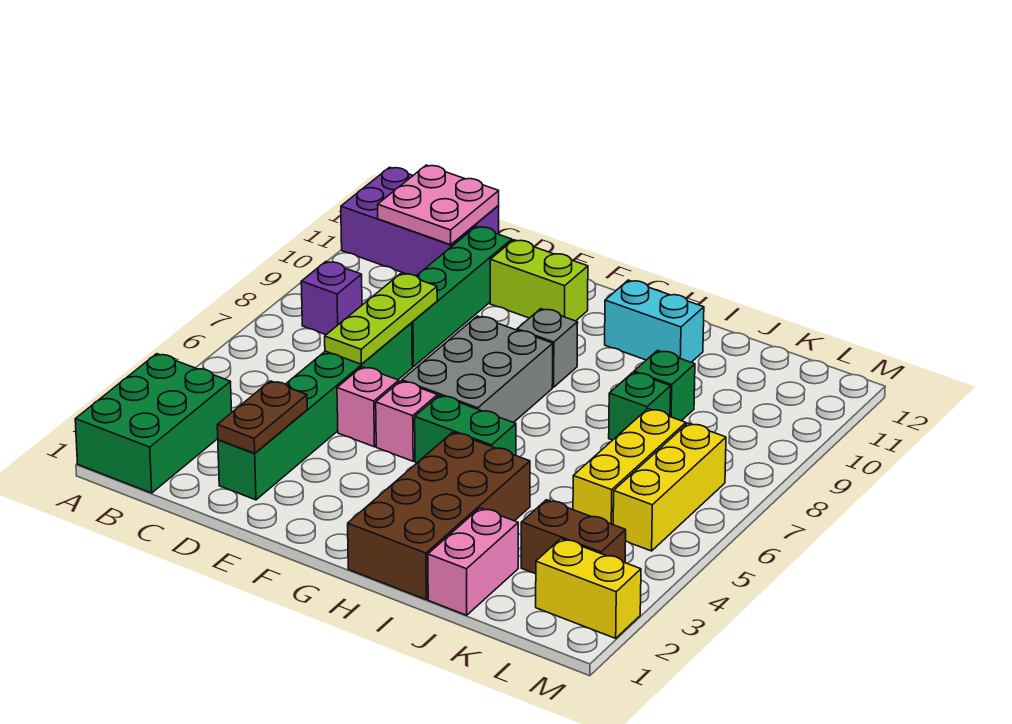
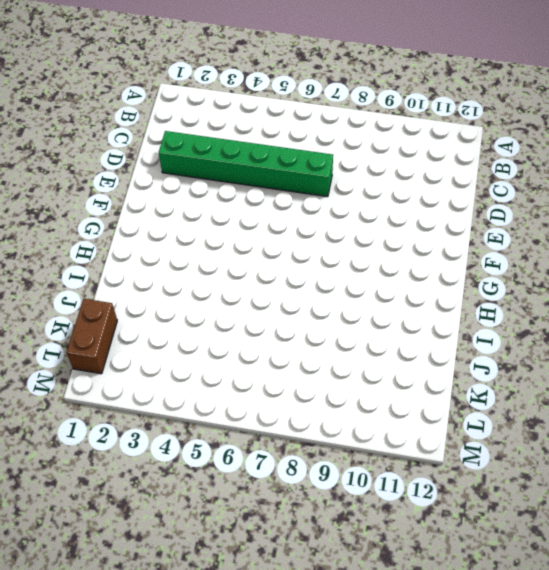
brown brick K1:L1 level 1 -> brown brick K3:L3 level 1
none -> green brick A1:B3 level 1
none -> purple brick A11:C12 level 1
none -> purple brick B8 level 1

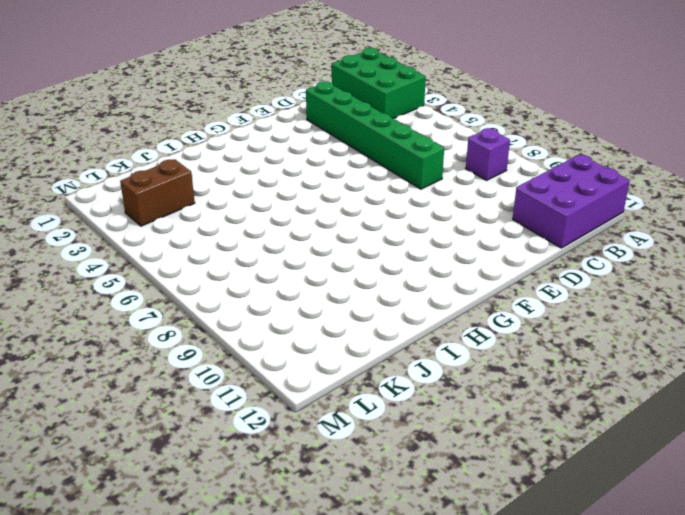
none -> green brick D8:D11 level 1
none -> pink brick E5 level 1
none -> lime brick E11:F11 level 1

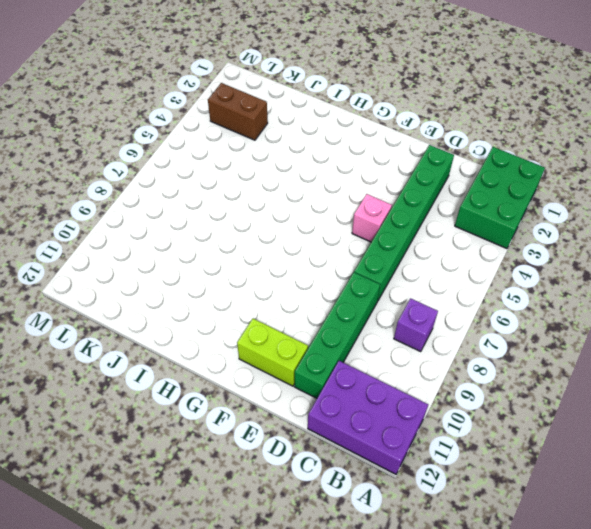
none -> pink brick F5 level 1
none -> grey brick F6:G8 level 1
none -> green brick G5:H5 level 1

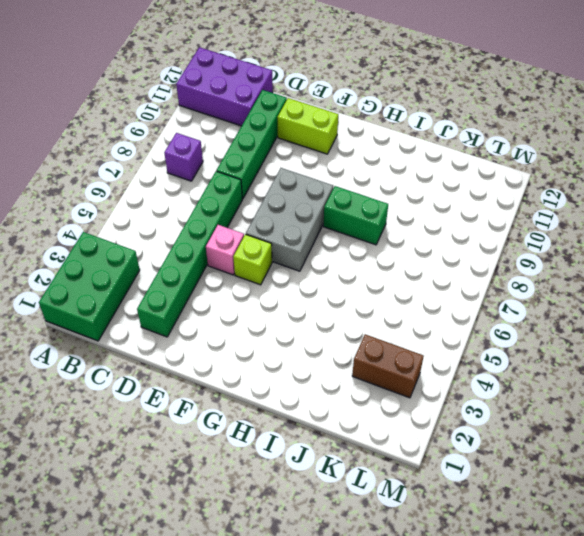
lime brick F5 level 1 -> pink brick F5 level 1
green brick H8:I8 level 1 -> green brick G5:H5 level 1
none -> grey brick G9 level 1
none -> brown brick H1:I4 level 1
none -> cyan brick H11:I11 level 1

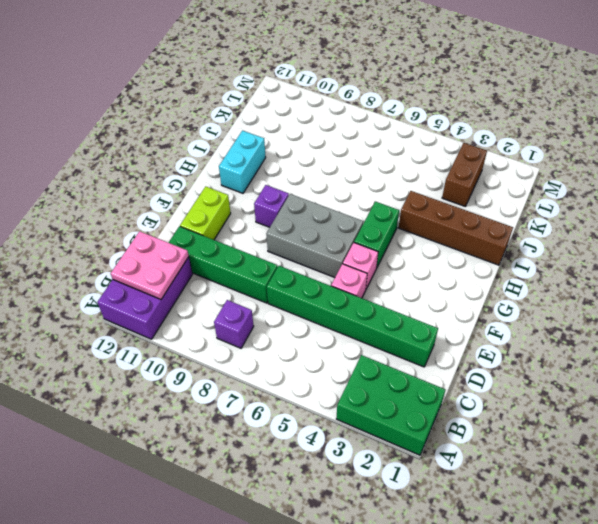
purple brick G9 level 1 -> grey brick G9 level 1
brown brick I1:I4 level 1 -> brown brick H1:I4 level 1
none -> pink brick J1:J2 level 1
none -> green brick J8 level 1
none -> green brick J9 level 1

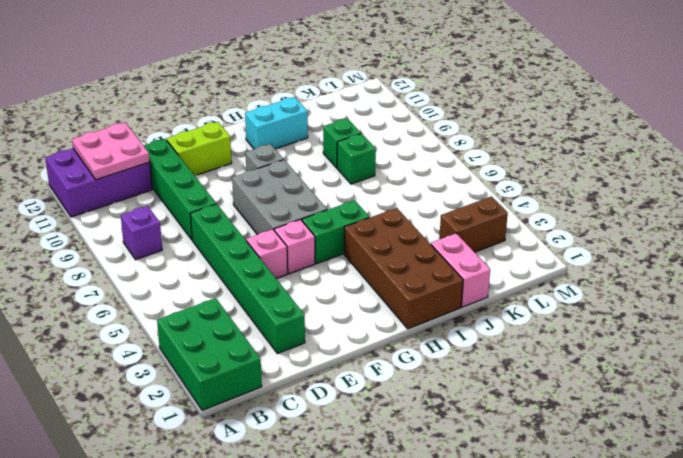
none -> yellow brick K5:K7 level 1
none -> yellow brick L2:M2 level 1
none -> yellow brick L5:L7 level 1

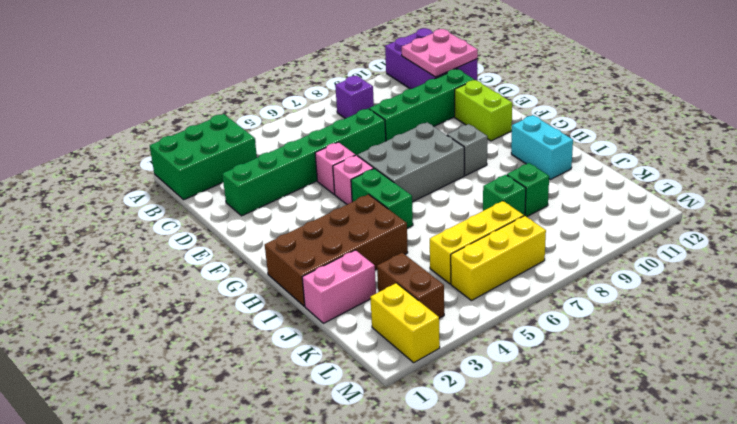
none -> brown plate D2:D3 level 2
none -> lime plate D6:D8 level 2

